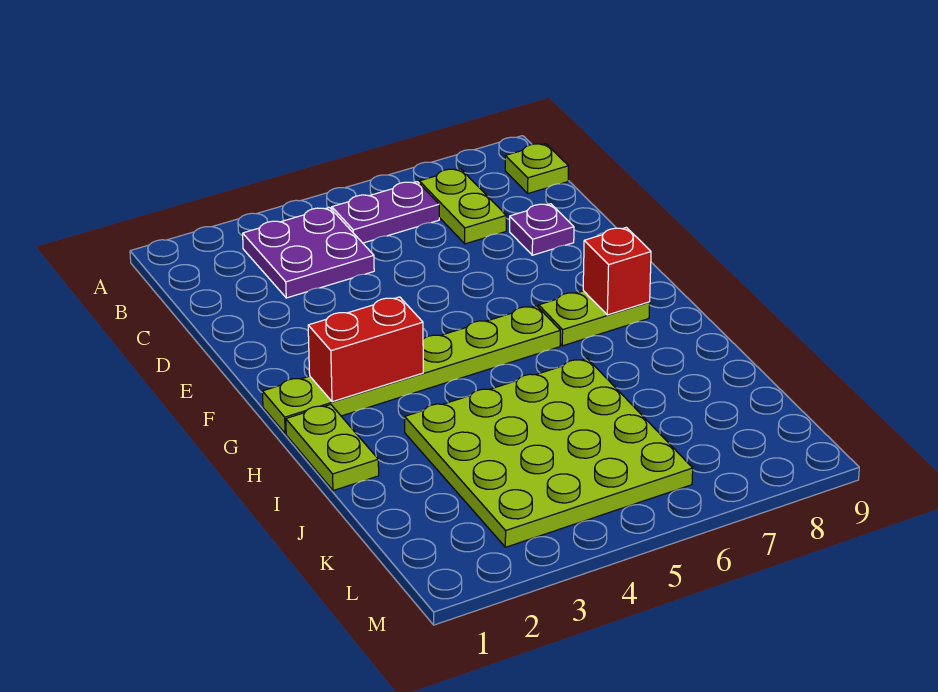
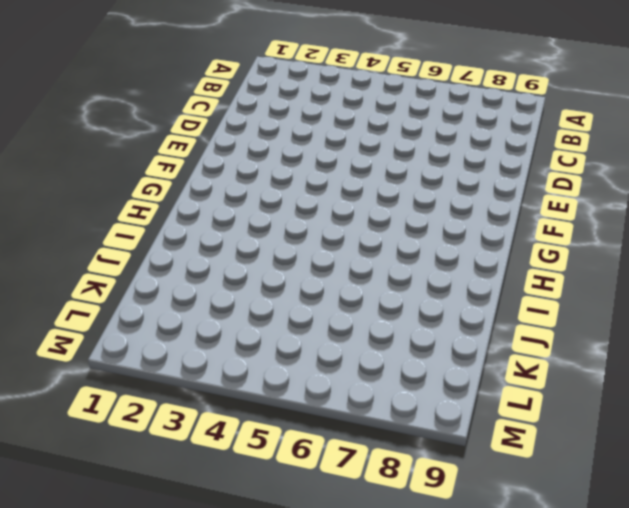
none -> purple plate B3:C4 level 1
none -> purple plate B5:B6 level 1

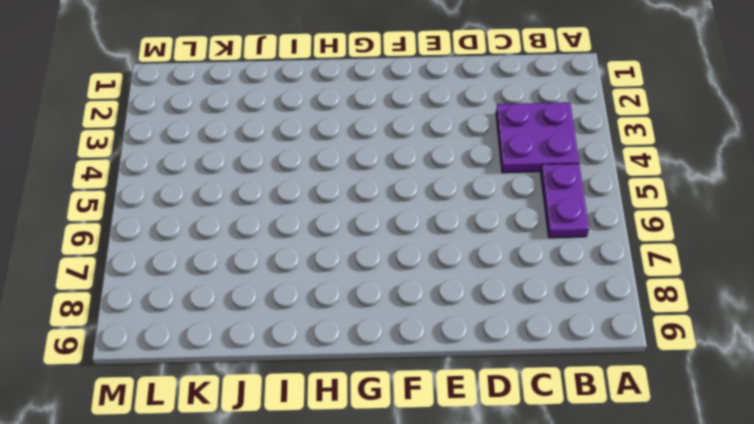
none -> lime plate B7:C7 level 1
none -> lime plate B9 level 1

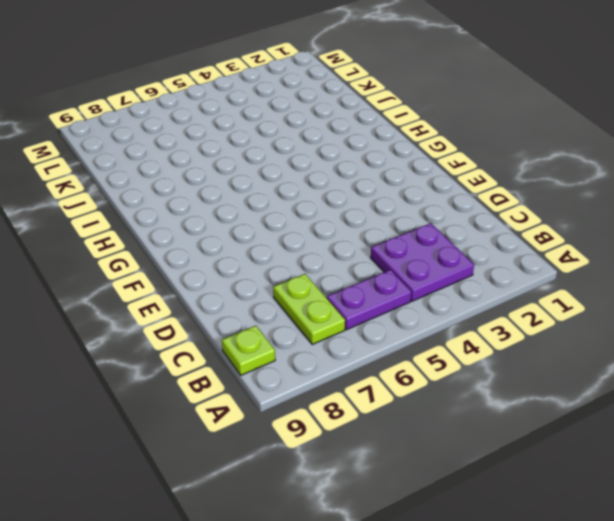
none -> purple plate D8 level 1
none -> lime plate G1:G6 level 1

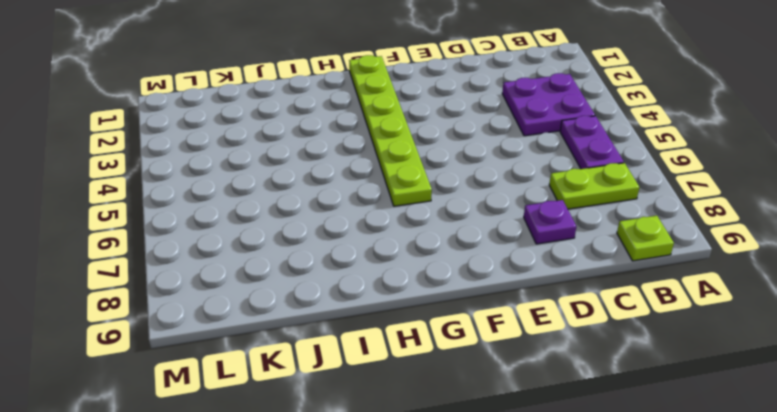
none -> lime plate G7:G8 level 1
none -> lime plate H1:I1 level 1

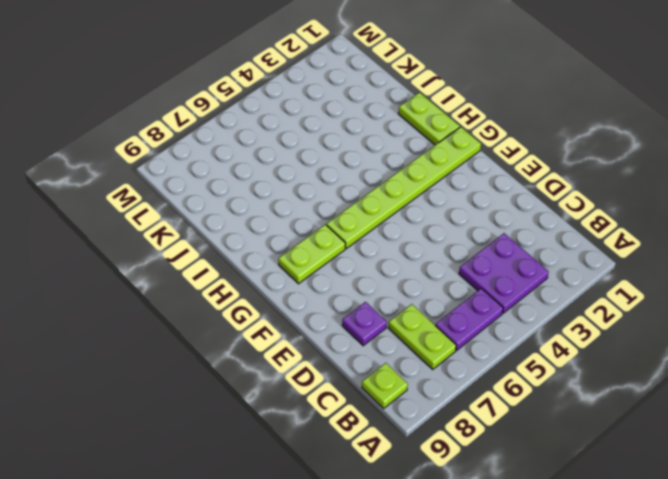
none -> lime plate I3:L6 level 1
none -> red brick G2:G3 level 2

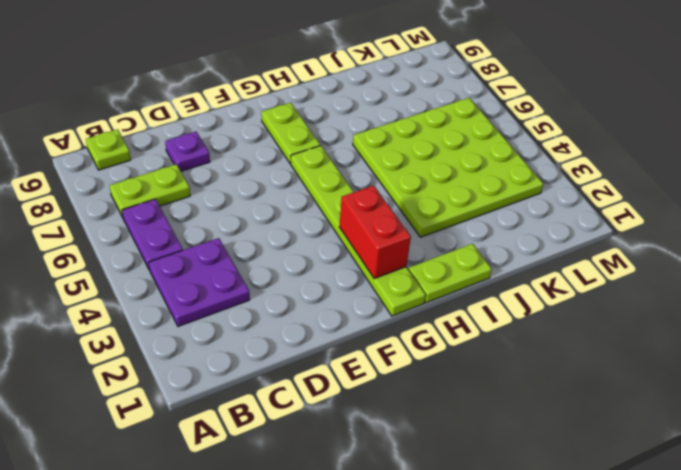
none -> red brick G8 level 2

